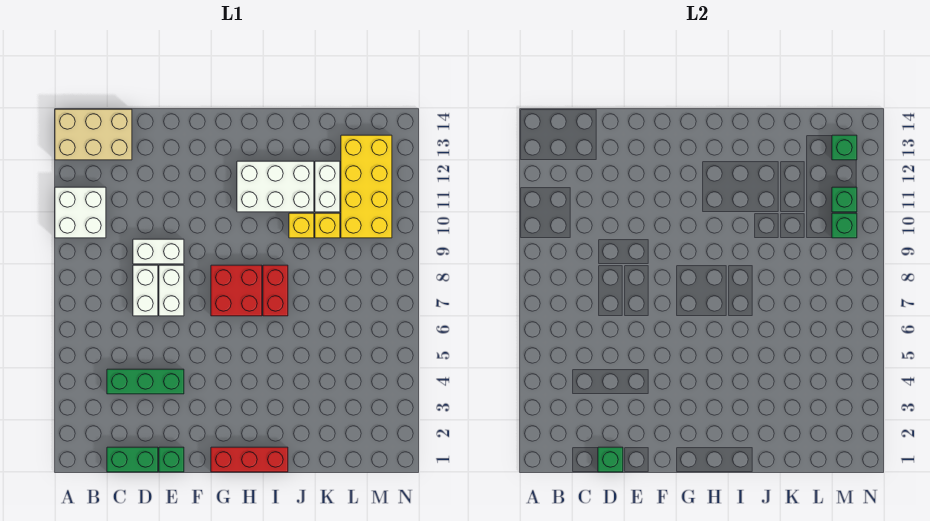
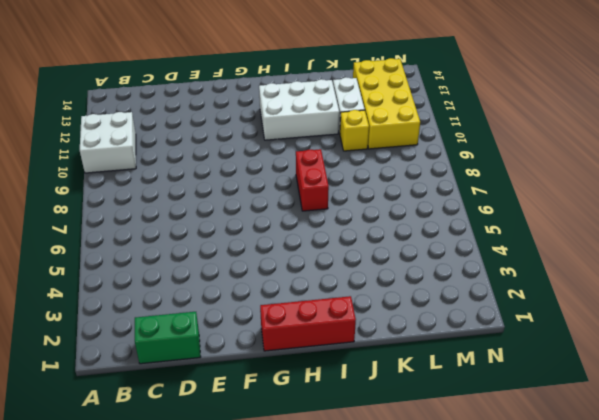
none -> tan brick A13:C14 level 1
none -> green brick C4:E4 level 1
none -> white brick D7:D8 level 1

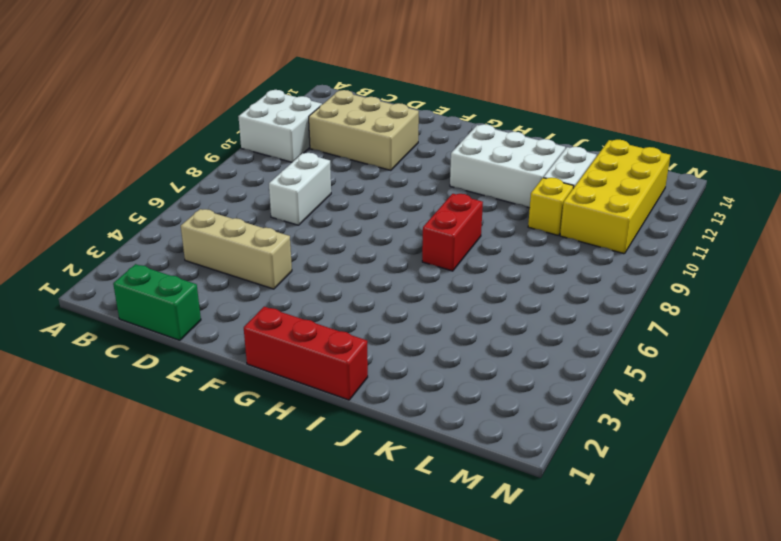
tan brick C4:E4 level 1 -> green brick C4:E4 level 1
tan brick C11:E12 level 1 -> tan brick A13:C14 level 1
none -> white brick D9:E9 level 1
none -> green brick E1 level 1
none -> white brick E7:E8 level 1

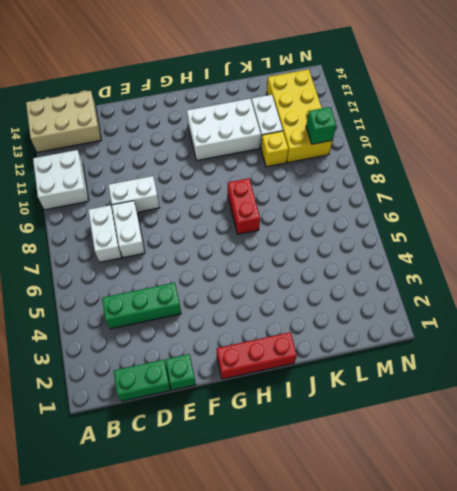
white brick C7:C8 level 1 -> white brick E7:E8 level 1
none -> red brick G7:H8 level 1
none -> yellow brick J10 level 1
none -> green brick D1 level 2

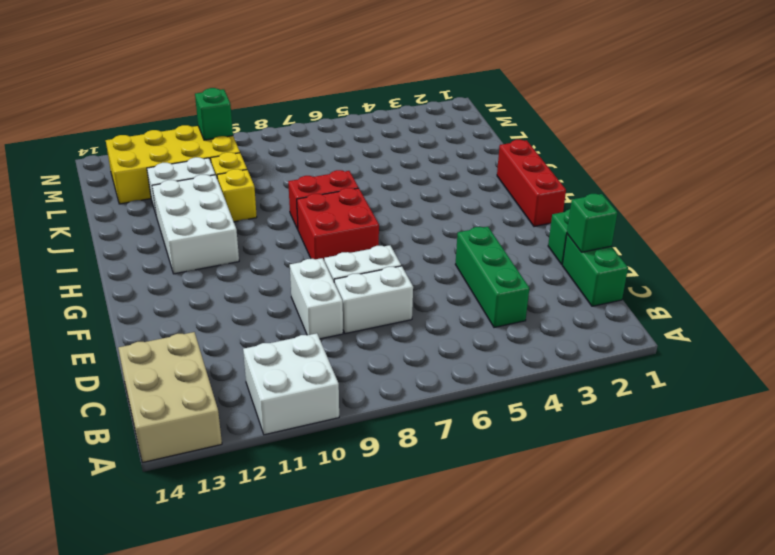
none -> green brick M11 level 2
none -> green brick M13 level 2

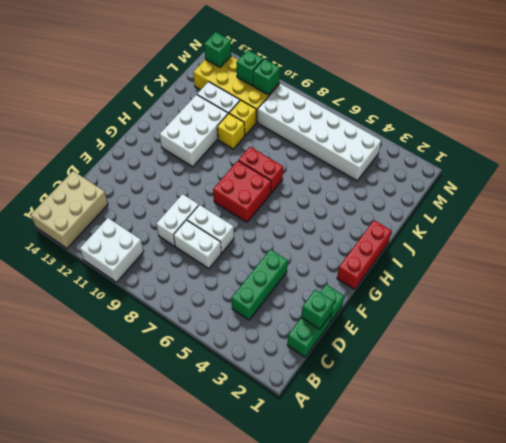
white brick L4:M9 level 1 -> none

